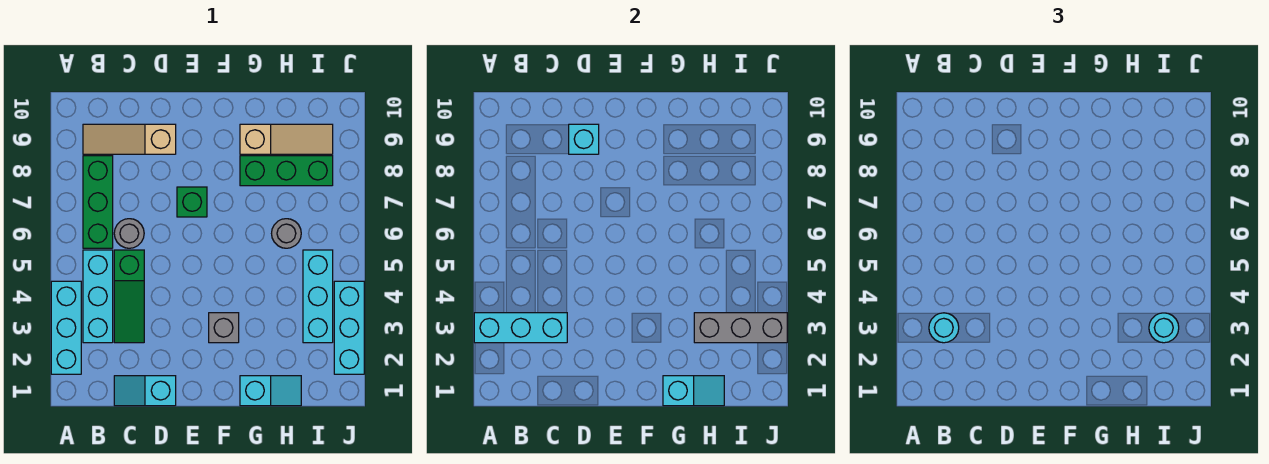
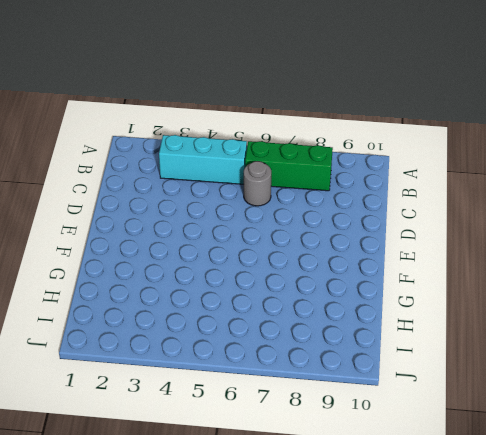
none -> cyan brick A2:A4 level 1
none -> tan slope B9:D9 level 1 top D
none -> cyan slope C1:D1 level 1 top D

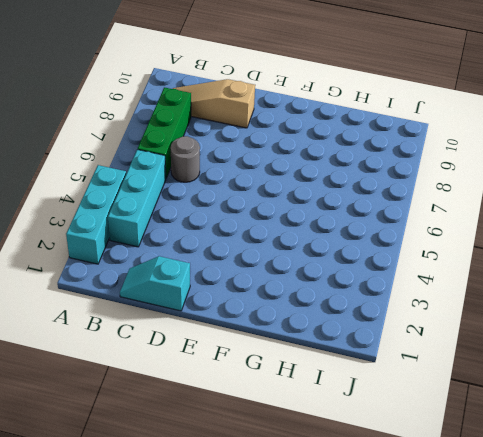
none -> green slope C3:C5 level 1 top 5
none -> green brick E7 level 1
none -> grey brick F3 level 1

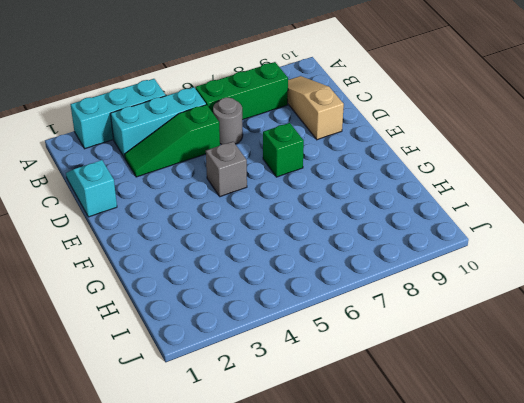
grey brick E5 level 1 -> grey brick F3 level 1
none -> cyan slope G1:H1 level 1 top G
none -> green brick G8:I8 level 1
none -> tan slope G9:I9 level 1 top G

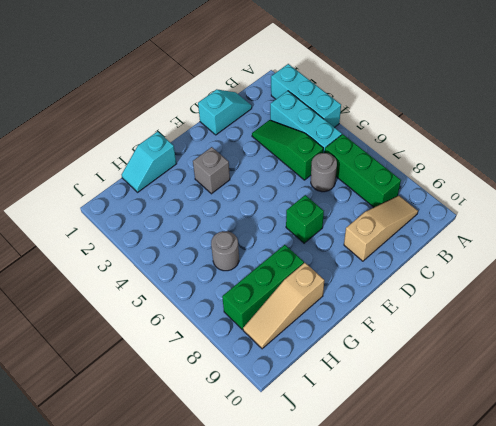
none -> cyan brick I3:I5 level 1
none -> cyan brick J2:J4 level 1
none -> cyan brick A3:C3 level 2

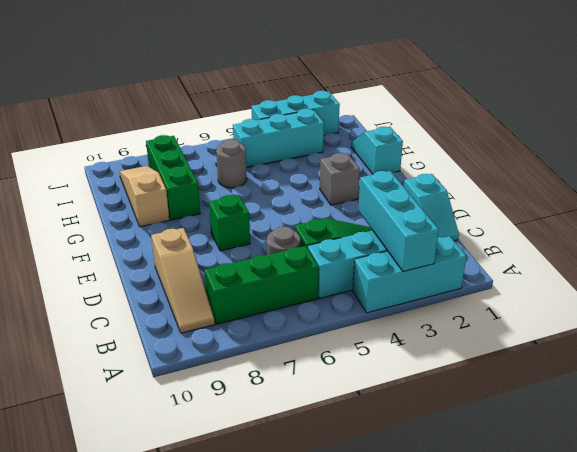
none -> cyan brick D9 level 2
none -> cyan slope G1:H1 level 2 top G
none -> grey brick H3:J3 level 2

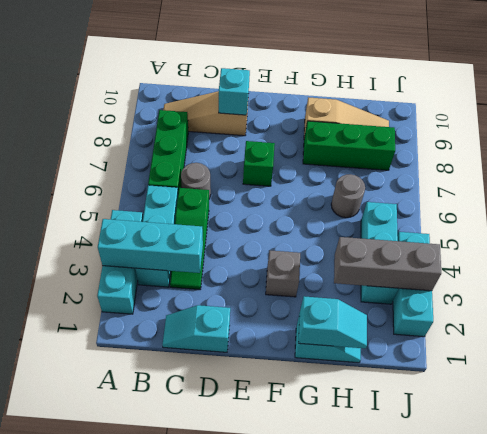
none -> cyan round brick B3 level 3
none -> cyan round brick I3 level 3

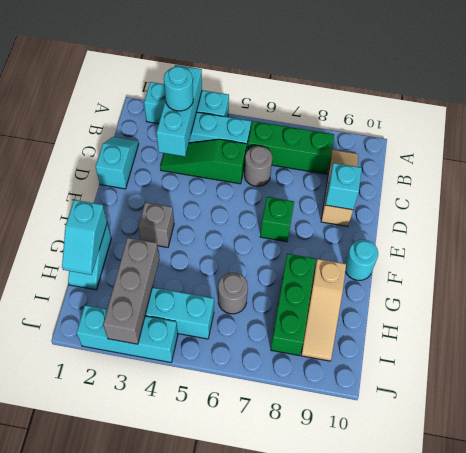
cyan round brick F10 level 1 -> cyan round brick I3 level 3

